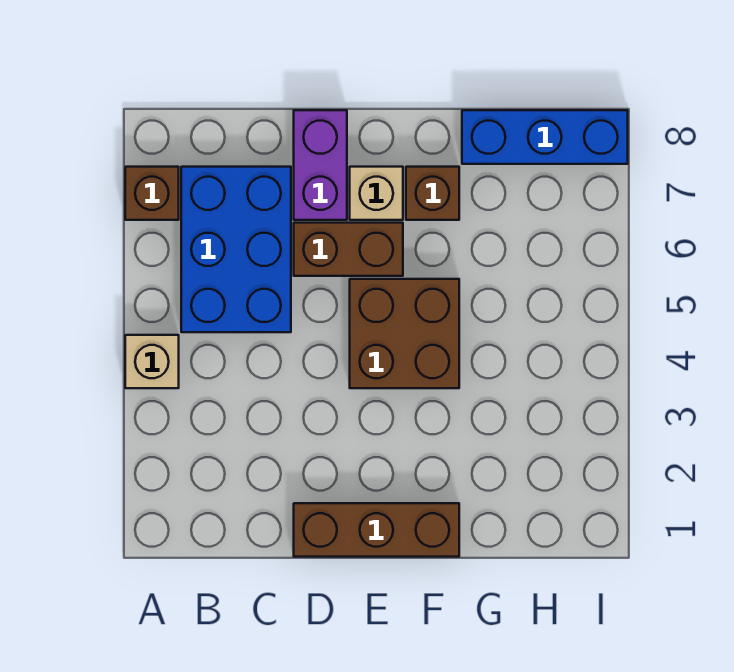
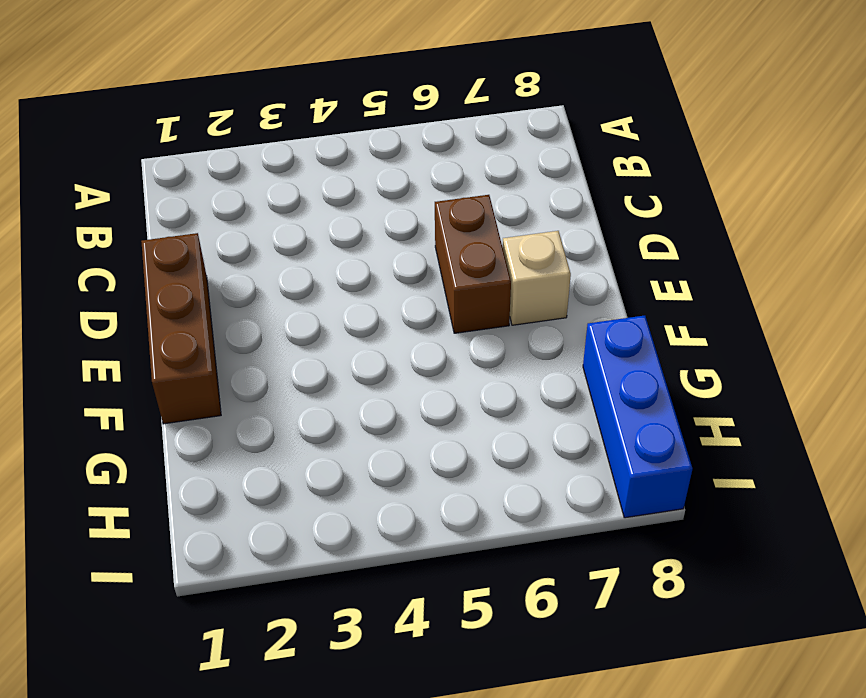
none -> tan brick A4 level 1
none -> brown brick A7 level 1

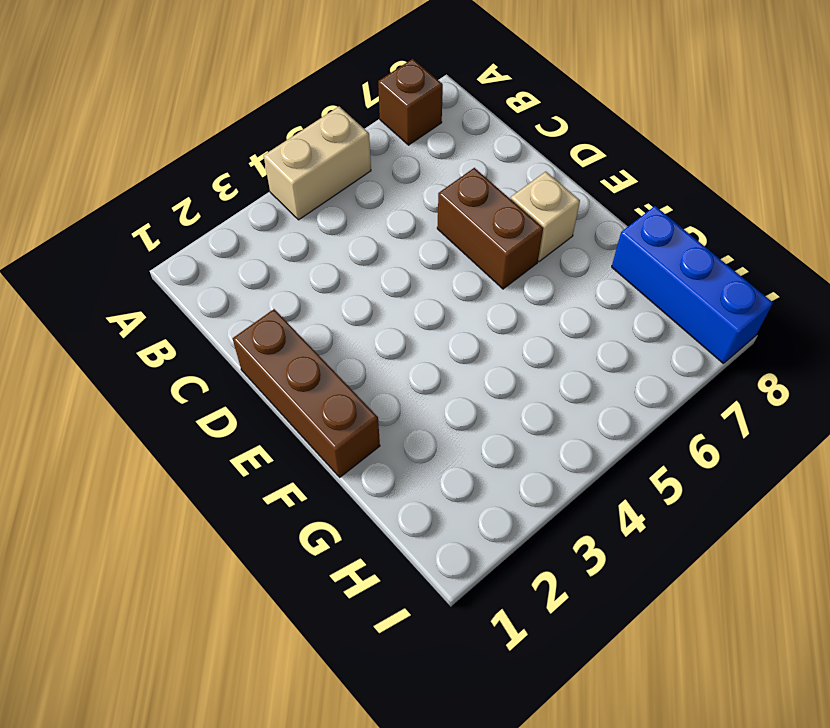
tan brick A4:A5 level 1 -> tan brick A4 level 1
none -> blue brick B5:C7 level 1
none -> purple brick D7:D8 level 1

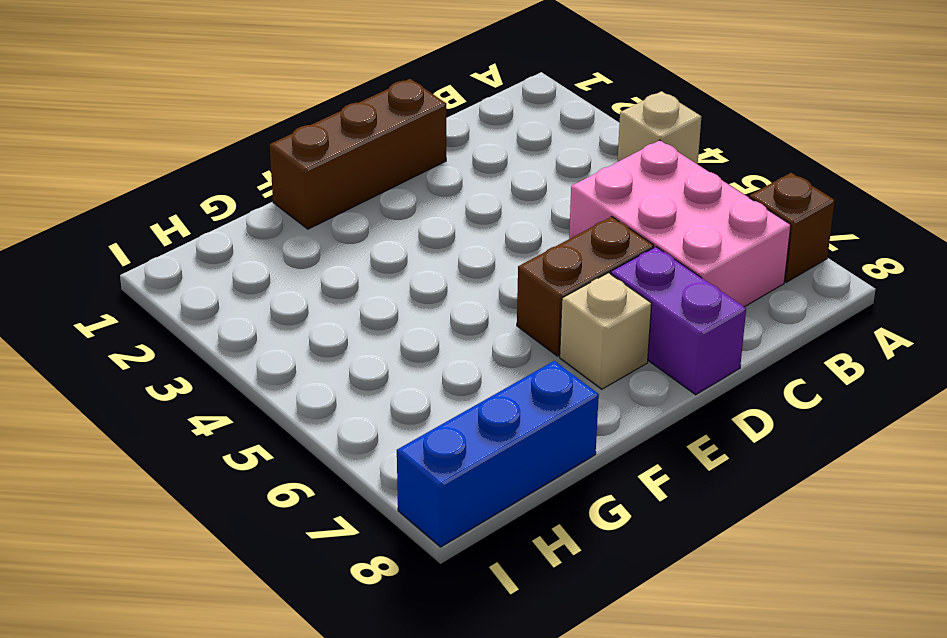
pink brick B5:C7 level 1 -> blue brick B5:C7 level 1
none -> brown brick E4:F5 level 1
none -> brown brick F7 level 1

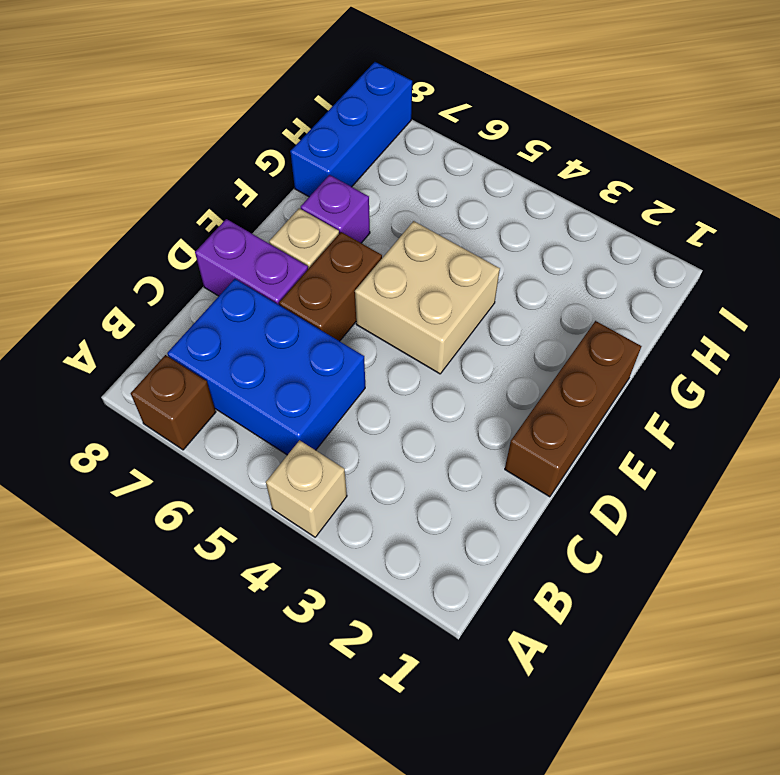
tan brick E4:F5 level 1 -> brown brick E4:F5 level 1
purple brick F7 level 1 -> brown brick F7 level 1

